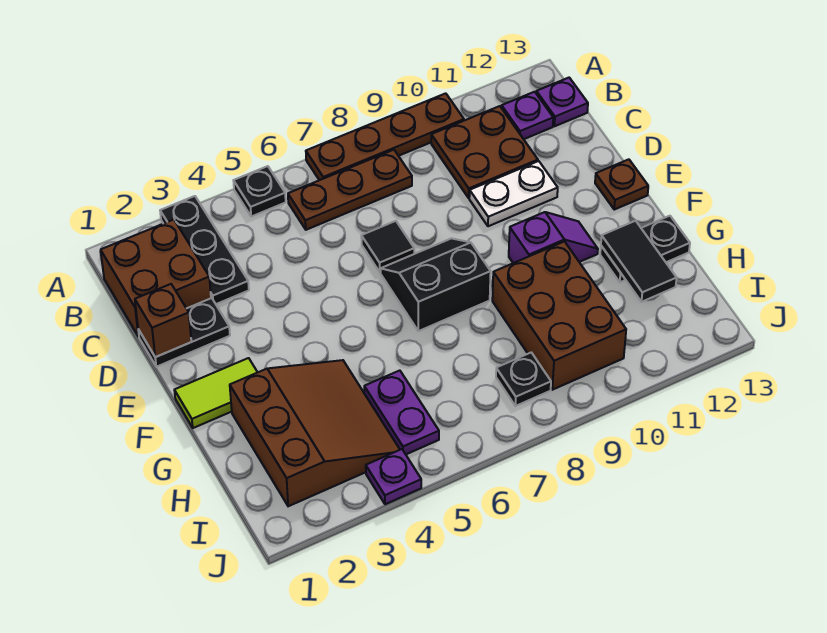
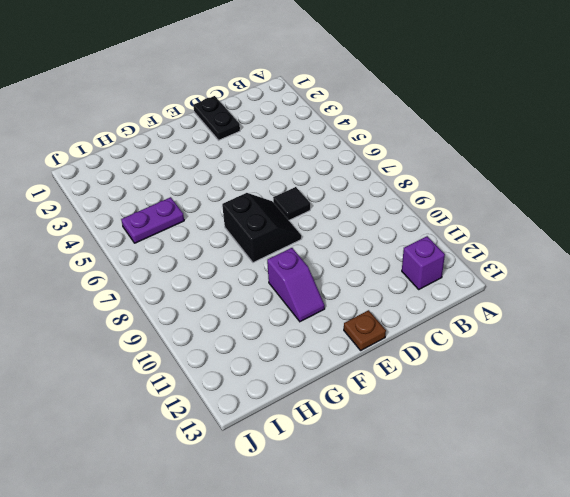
purple brick B12 level 1 -> purple plate B12 level 1
none -> black plate A3:C3 level 1
none -> black plate A5 level 1
none -> brown plate A7:A10 level 1

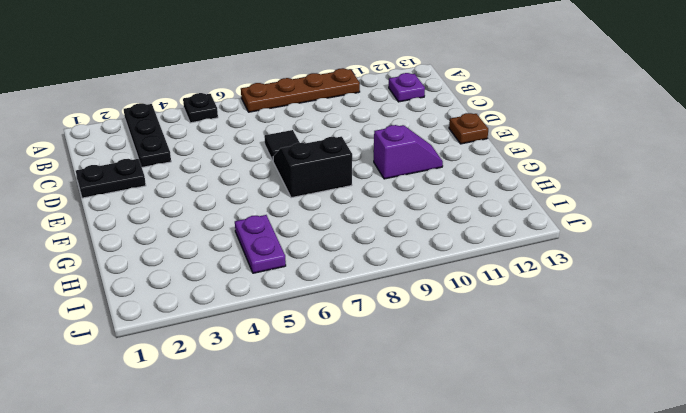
none -> brown brick B1:C2 level 1
none -> brown plate B6:B8 level 1
none -> brown plate B10:C11 level 1

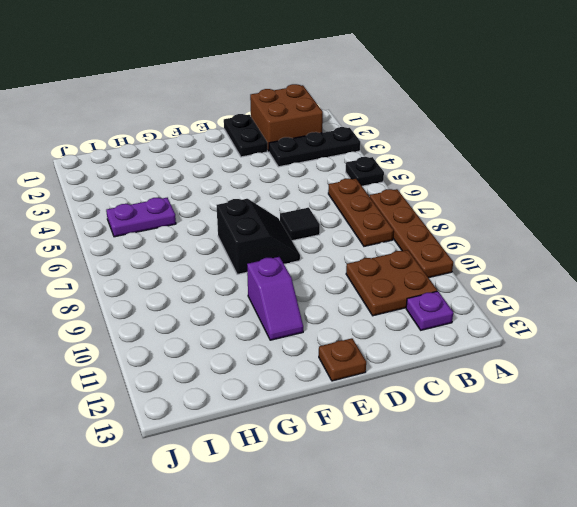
none -> purple plate B13 level 1
none -> white plate D10:D11 level 1
none -> lime tile F1:F2 level 1

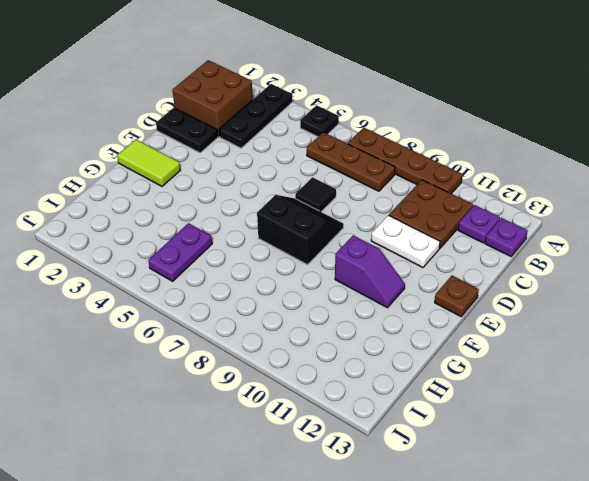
none -> brown slope G2:I4 level 1 top 2
none -> brown brick G9:I10 level 1
none -> black plate G12:G13 level 1

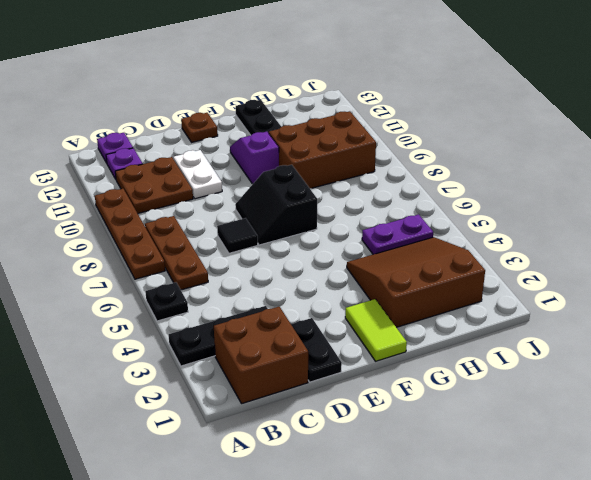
none -> black plate I8 level 1
none -> purple plate J4 level 1
none -> brown brick D1 level 2

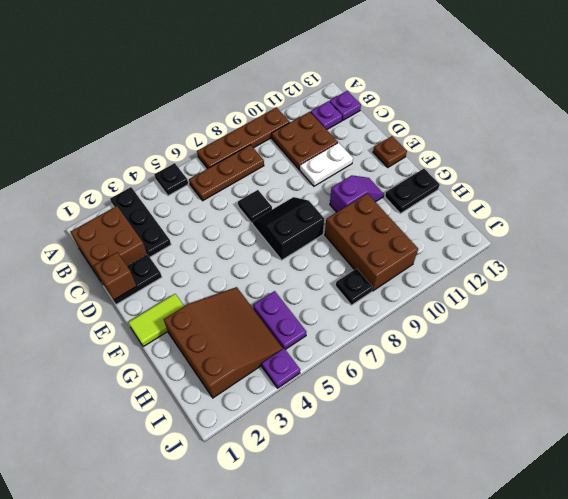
none -> black tile G12:H12 level 2

